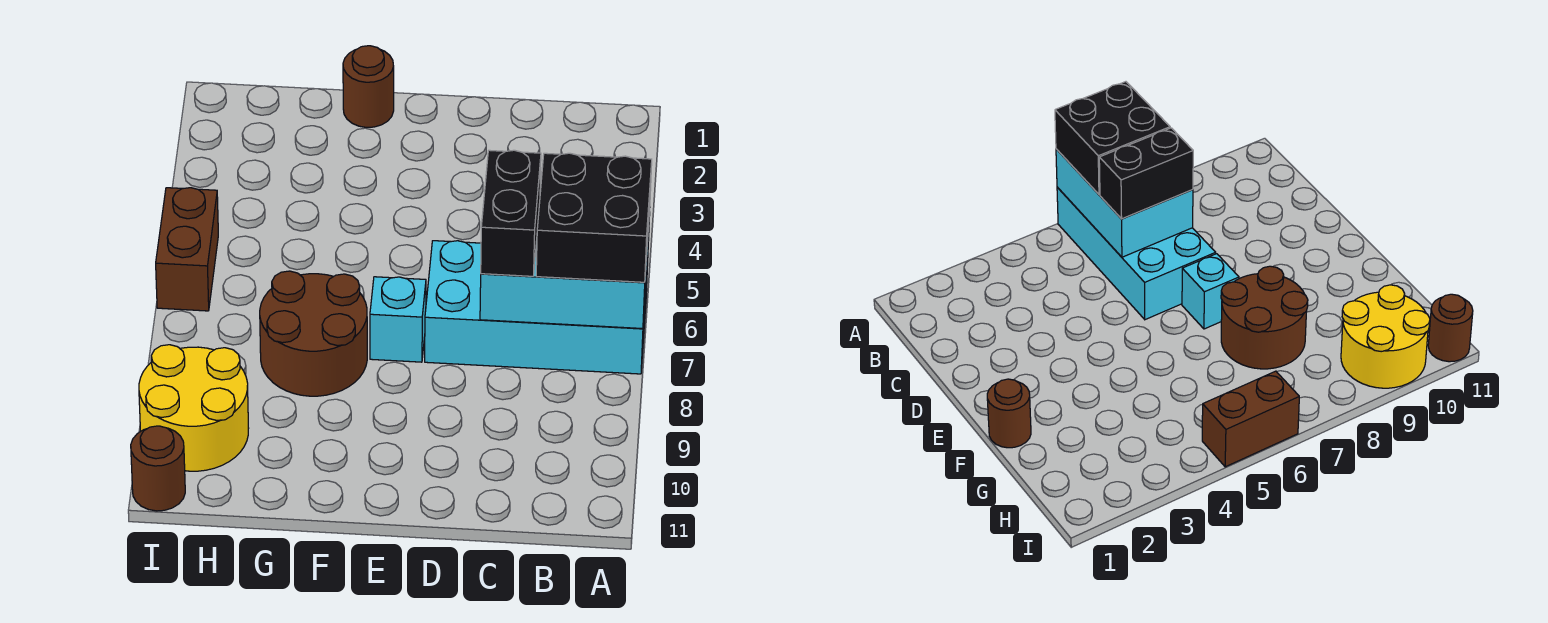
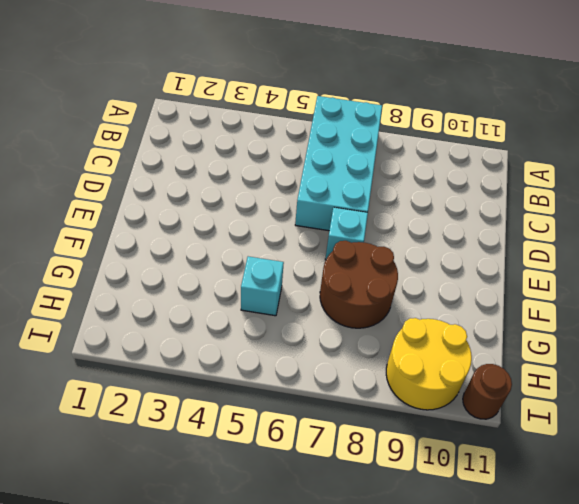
cyan brick G5 level 1 -> none
none -> brown round brick F1 level 1
none -> brown brick I5:I6 level 1

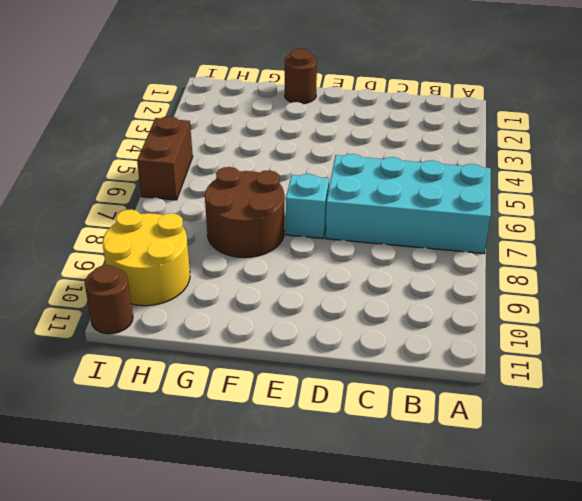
none -> cyan brick A6:C7 level 2
none -> black brick A6:B7 level 3

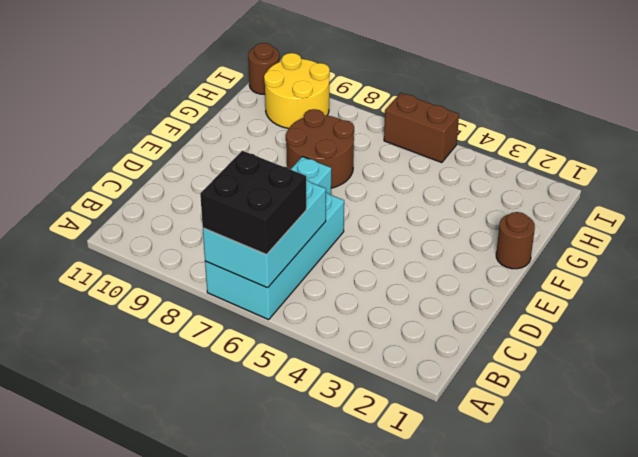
none -> black brick C6:C7 level 3

